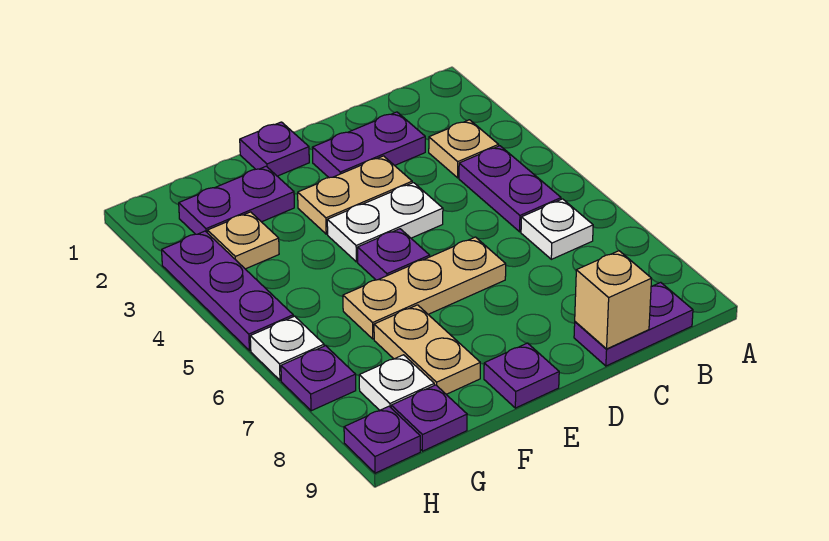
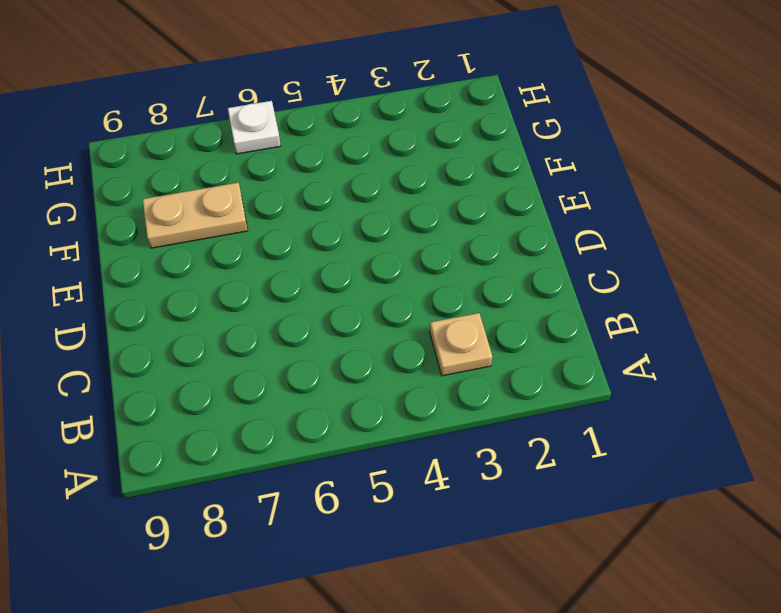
none -> purple plate B4:B5 level 1
none -> white plate B6 level 1
none -> purple plate B9:C9 level 1

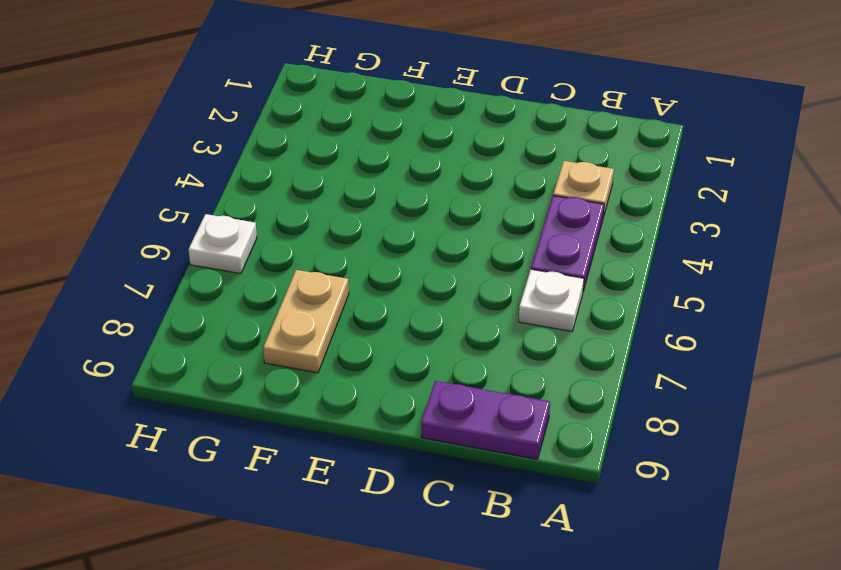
none -> purple plate C2:D2 level 1
none -> tan plate D3:E3 level 1
none -> white plate D4:E4 level 1

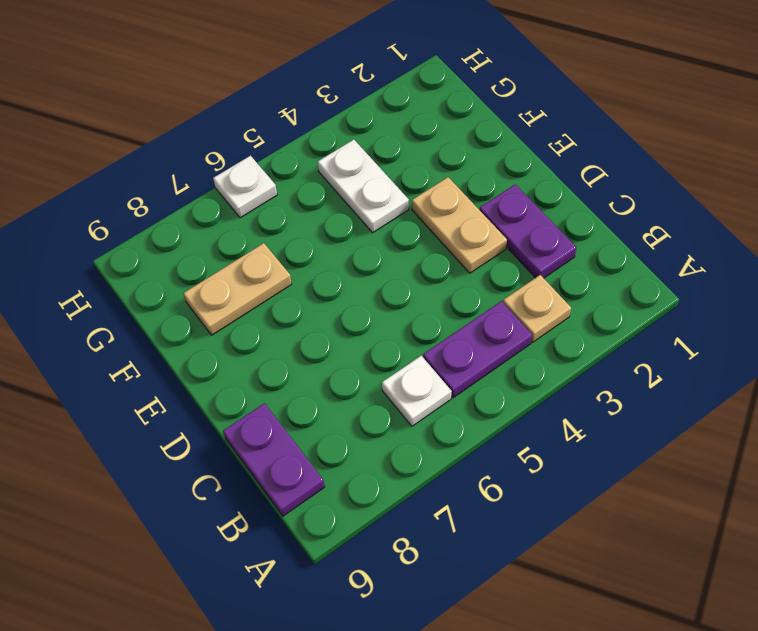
white plate F4:G4 level 1 -> white plate D4:E4 level 1
none -> tan plate D6:F6 level 1
none -> purple plate E1 level 1
none -> purple plate E5 level 1

